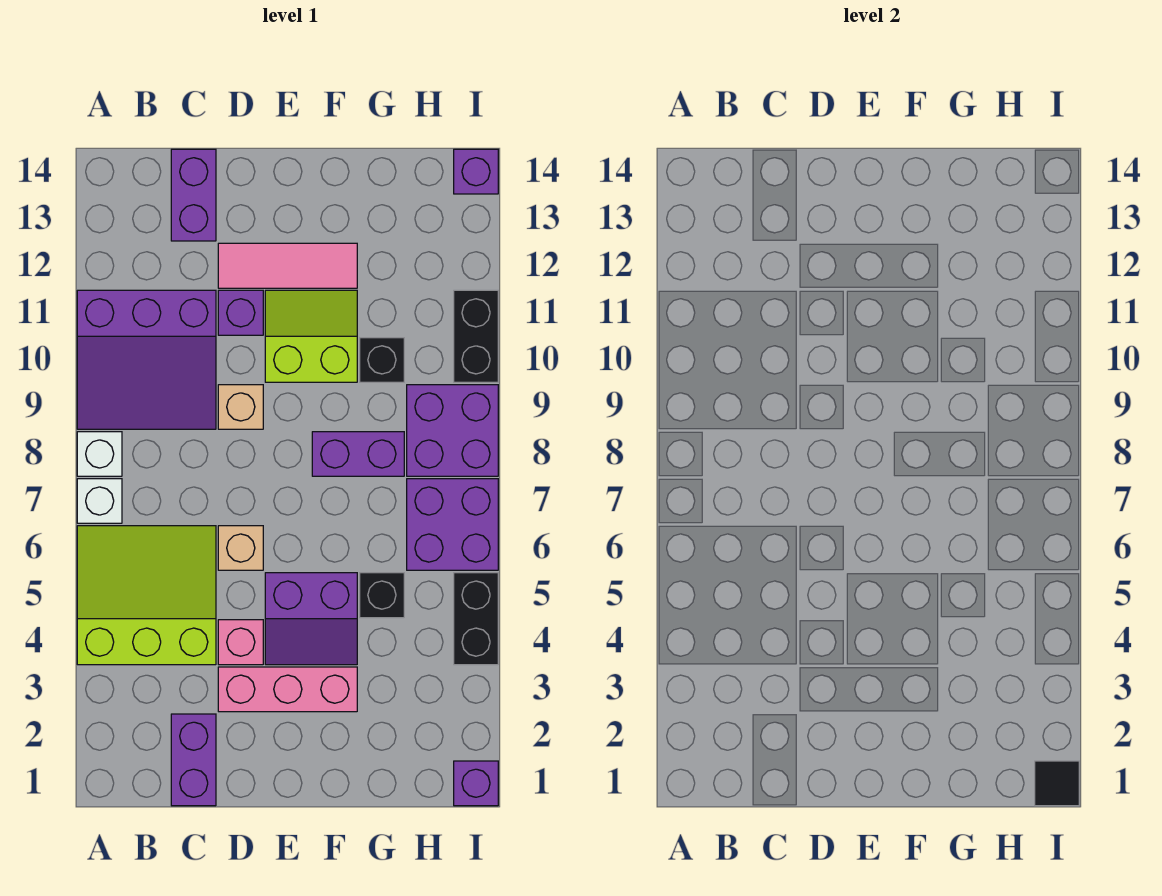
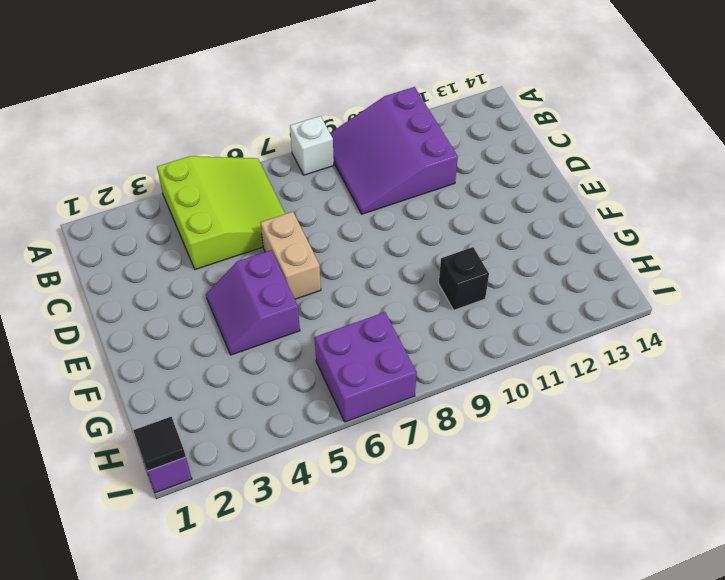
tan brick D6:E6 level 1 -> tan brick D6 level 1
none -> white brick A7 level 1
none -> purple brick C1:C2 level 1
none -> purple brick C13:C14 level 1

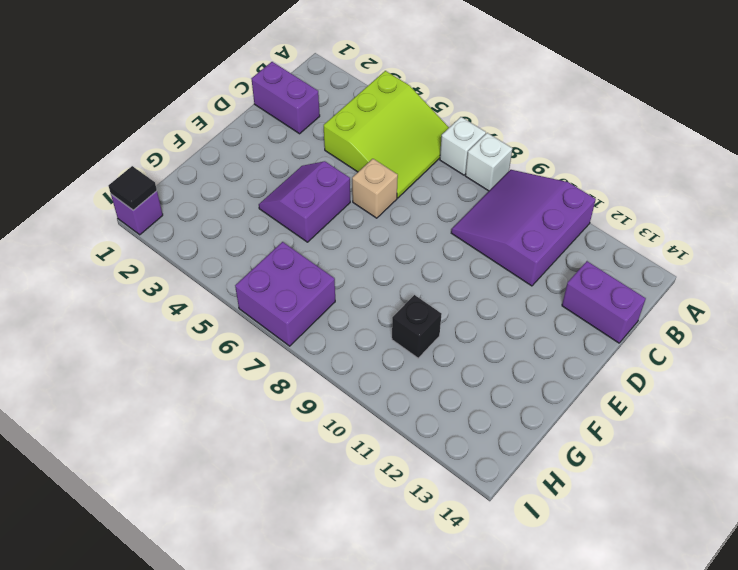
none -> pink brick D3:F3 level 1
none -> pink brick D4 level 1
none -> tan brick D9 level 1

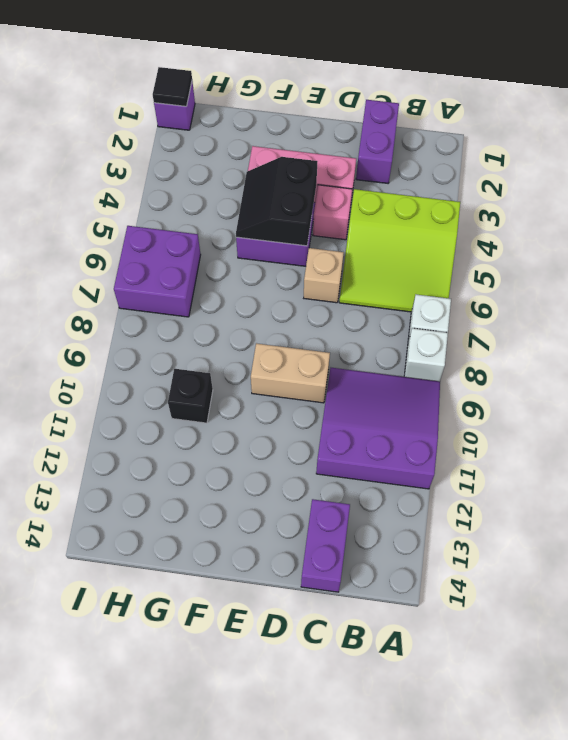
tan brick D9:E9 level 1 -> tan brick D9 level 1
black slope E4:F5 level 2 top E -> none
none -> purple brick D11 level 1
none -> pink tile D12:F12 level 1
none -> lime slope E10:F11 level 1 top 10

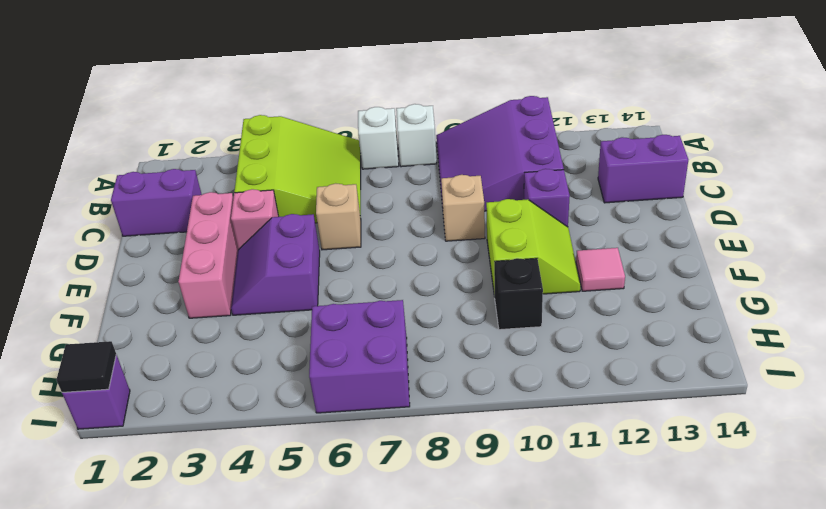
pink tile F12 level 1 -> pink tile D12:F12 level 1
none -> purple brick F8:G8 level 1
none -> black brick G5 level 1
none -> purple brick H8:I9 level 1

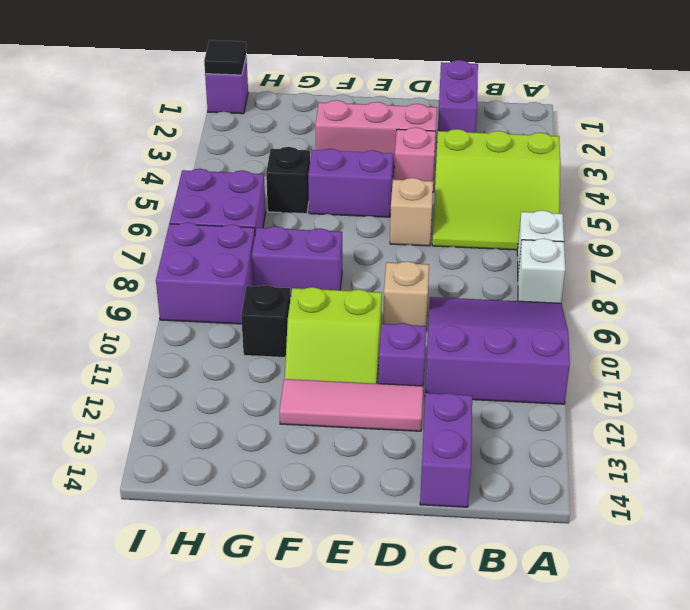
none -> black brick I4:I5 level 1
none -> black brick I10:I11 level 1
none -> purple brick I14 level 1

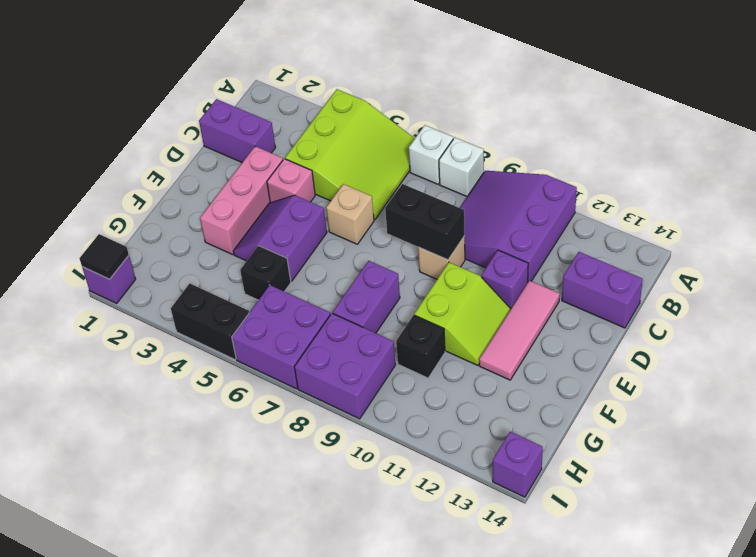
black brick D8:D9 level 2 -> black brick I10:I11 level 1

